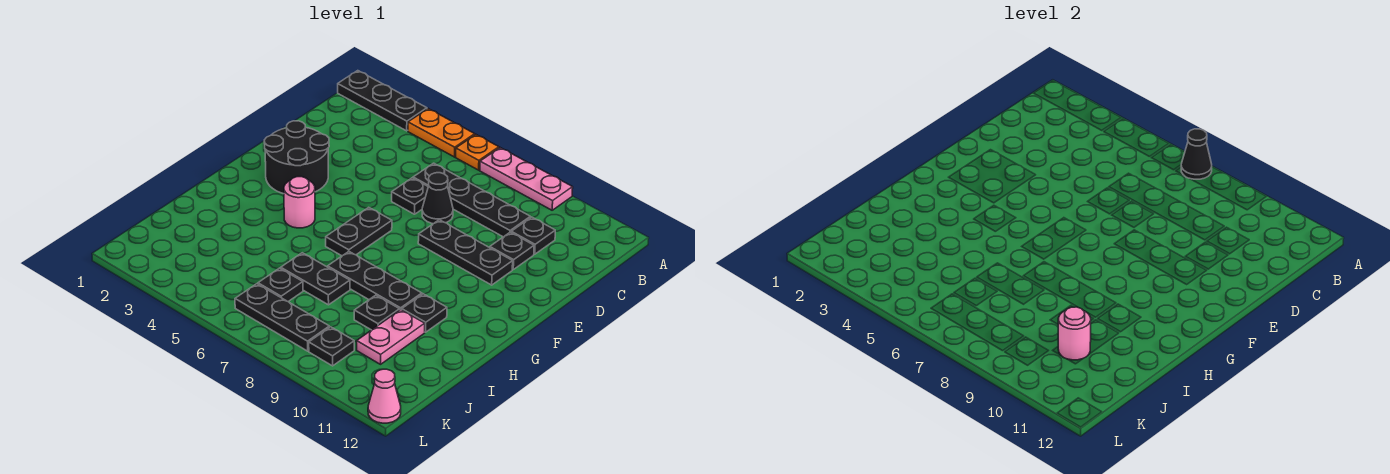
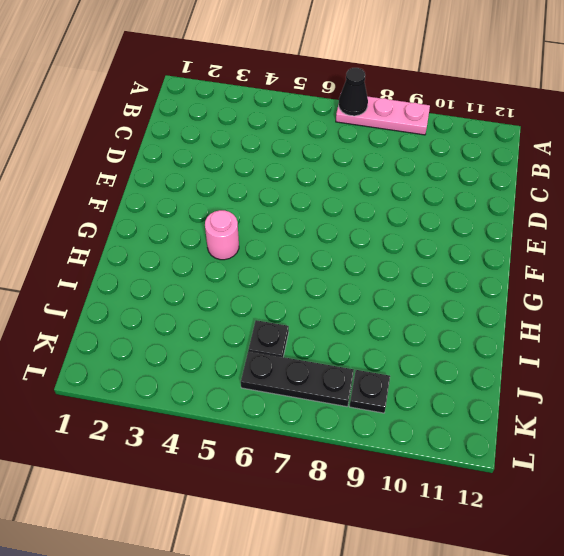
none -> black plate A1:A3 level 1
none -> orange plate A4:A5 level 1
none -> orange plate A6 level 1

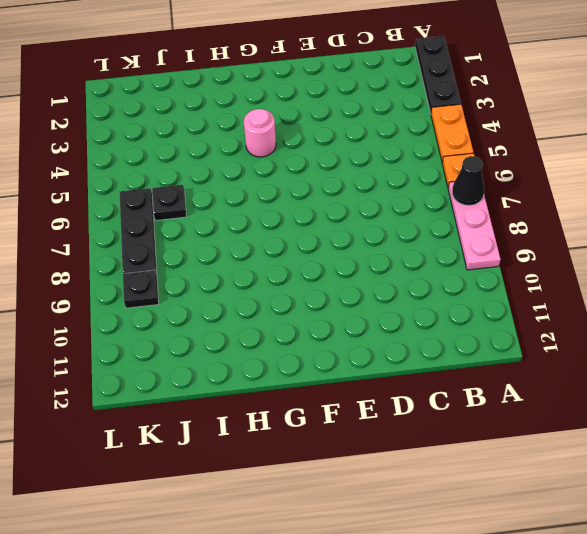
none -> black plate C6:C9 level 1
none -> black plate C10 level 1
none -> black plate D6 level 1

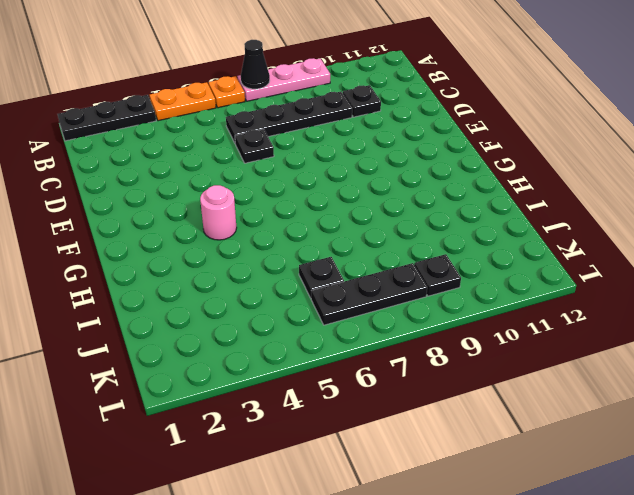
none -> black cone D7 level 1
none -> black plate D10 level 1
none -> black round brick E2:F3 level 1

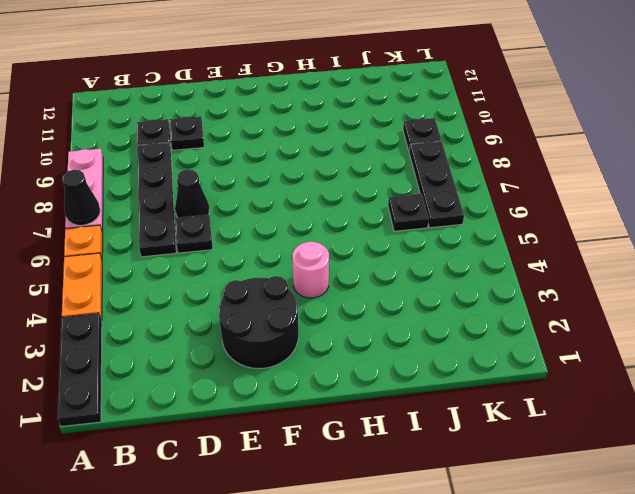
none -> black plate E8:E10 level 1
none -> black plate F6:G6 level 1
none -> black plate H7:H9 level 1

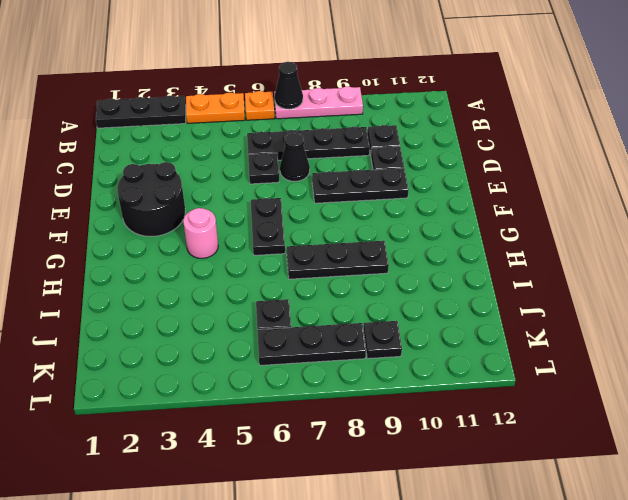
none -> black plate H10 level 1
none -> black plate I6:I7 level 1
none -> black plate I9 level 1

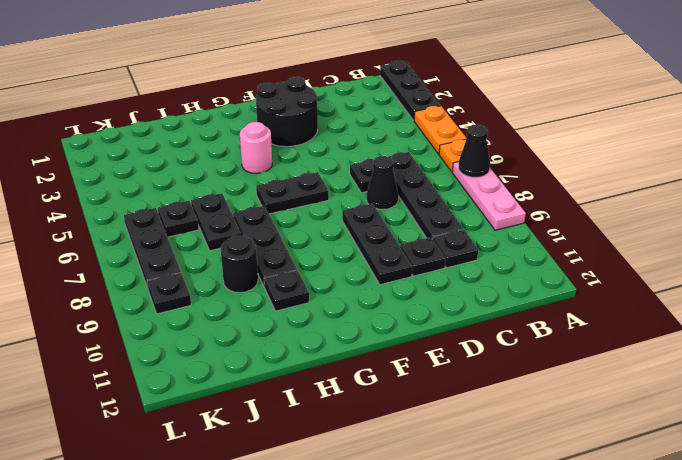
black round brick I9 level 1 -> black plate I9 level 1
none -> pink plate I10:J10 level 1
none -> pink cone L12 level 1
none -> pink round brick J10 level 2

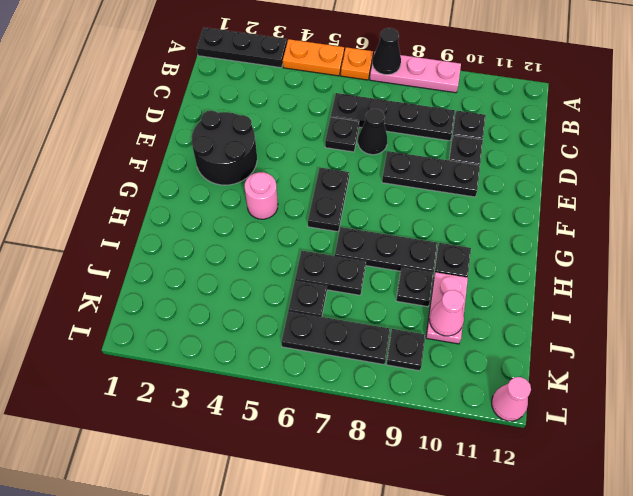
pink cone J10 level 2 -> pink round brick J10 level 2

